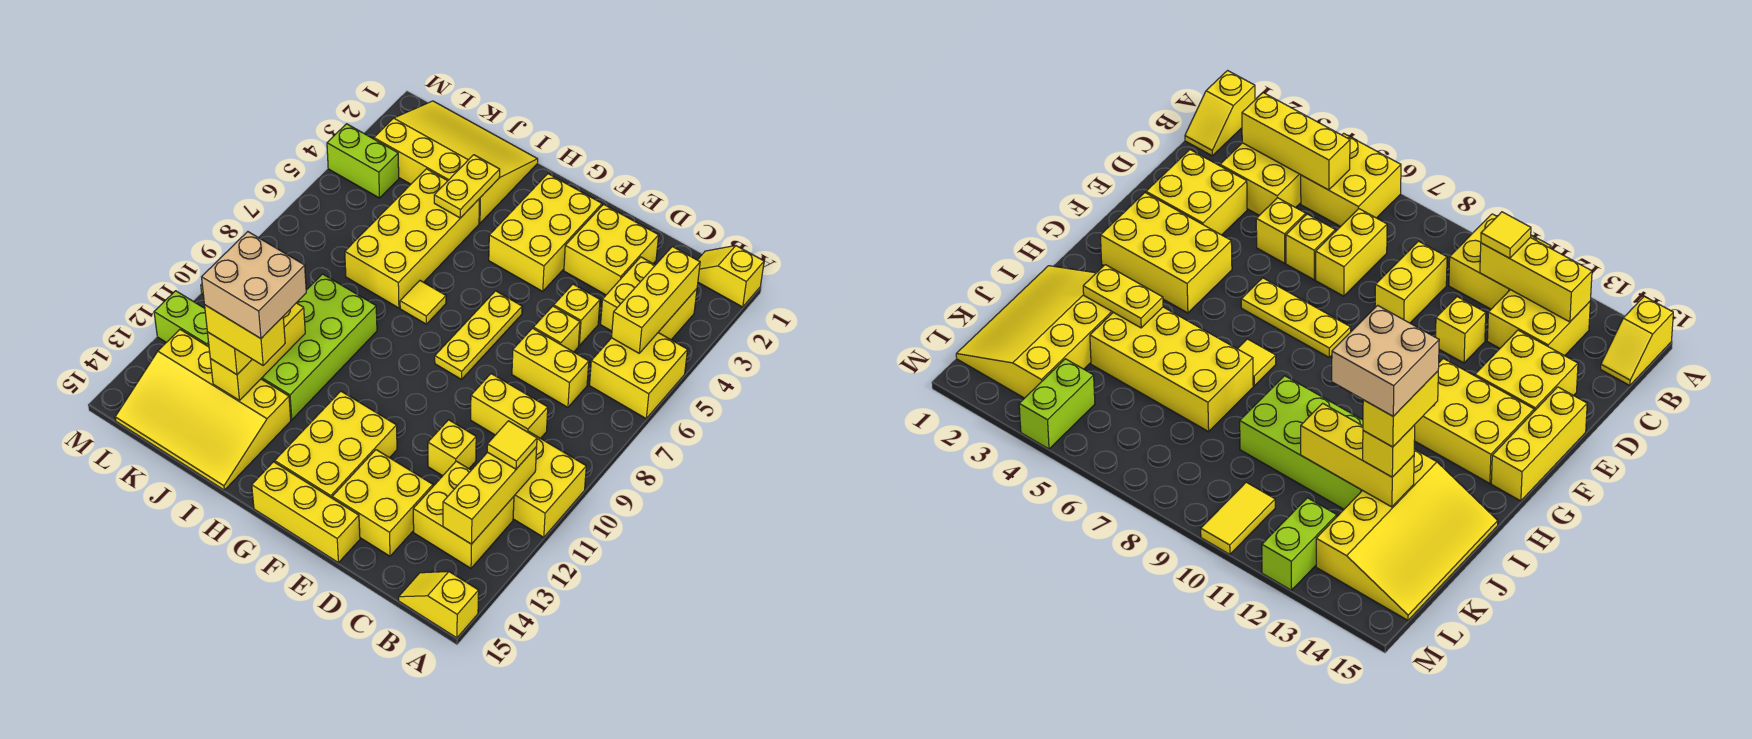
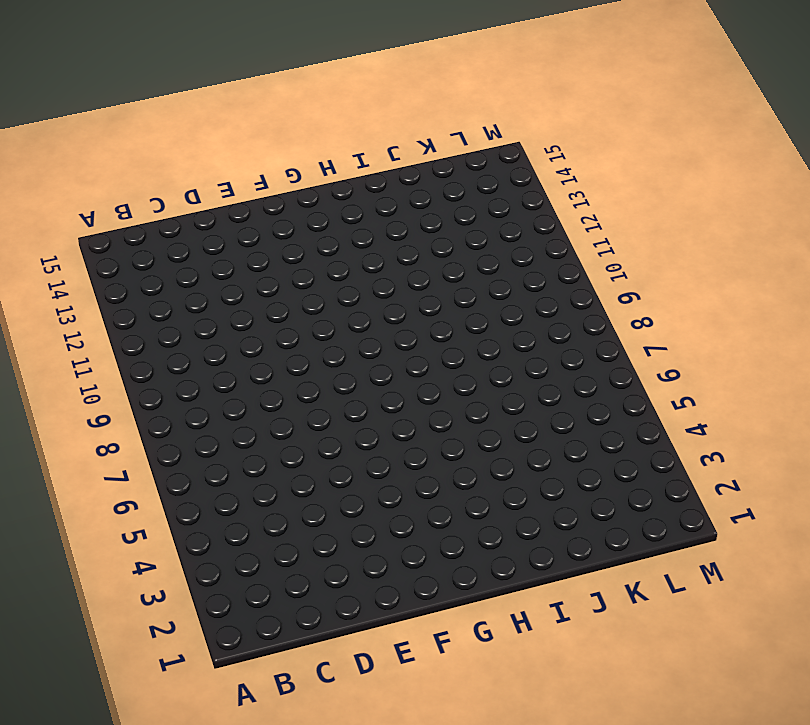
none -> yellow slope A1:B1 level 1 top A
none -> yellow brick A5:B6 level 1
none -> yellow brick A10:B11 level 1
none -> yellow slope A15:B15 level 1 top A

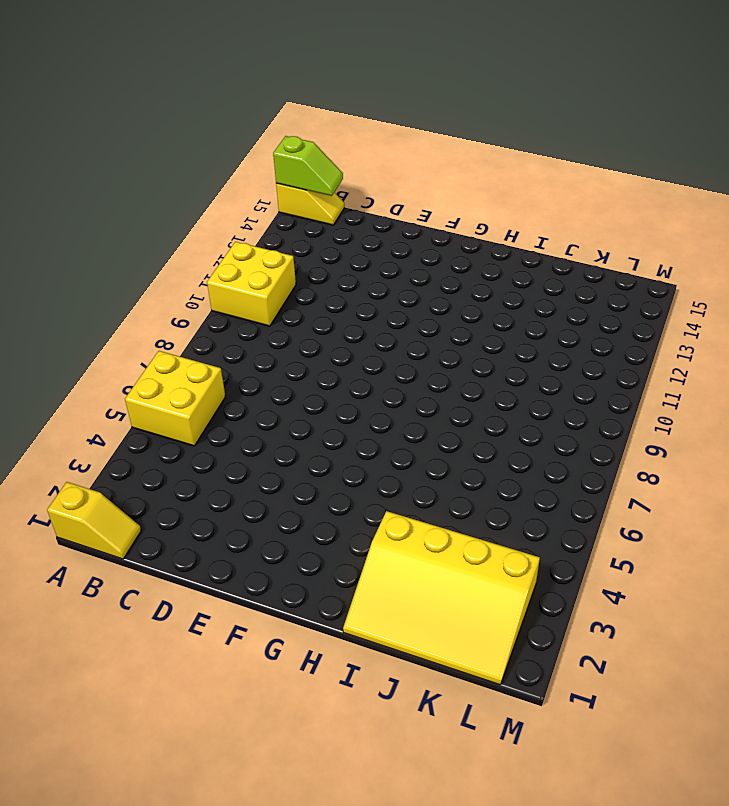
lime slope A15:B15 level 2 top A -> none
none -> yellow brick B3:C4 level 1
none -> yellow brick B12:C13 level 1
none -> yellow brick C7:D7 level 1
none -> yellow brick C9:D9 level 1

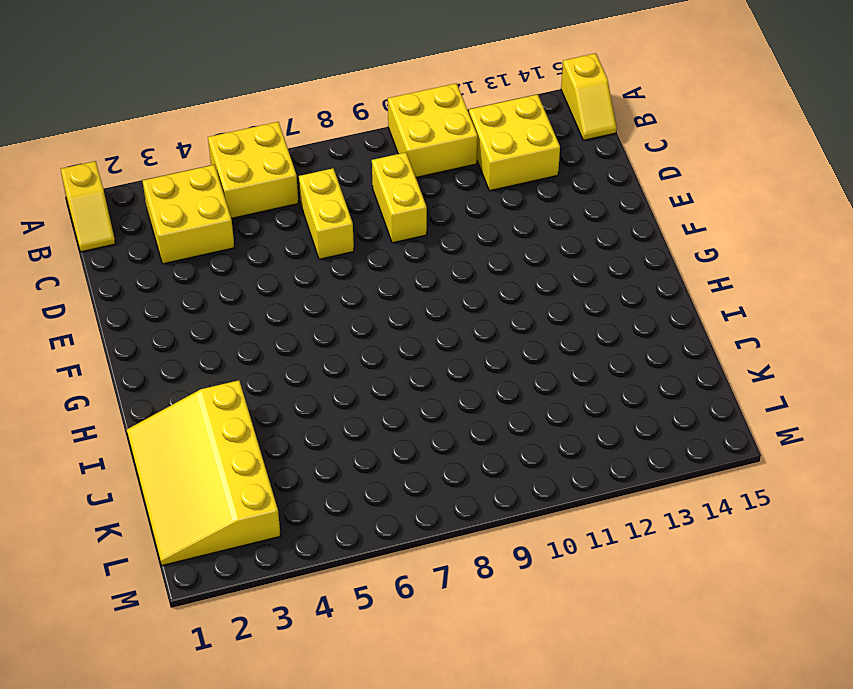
none -> yellow brick D2:E3 level 1
none -> yellow brick D5 level 1
none -> yellow brick D6 level 1
none -> yellow brick D11 level 1

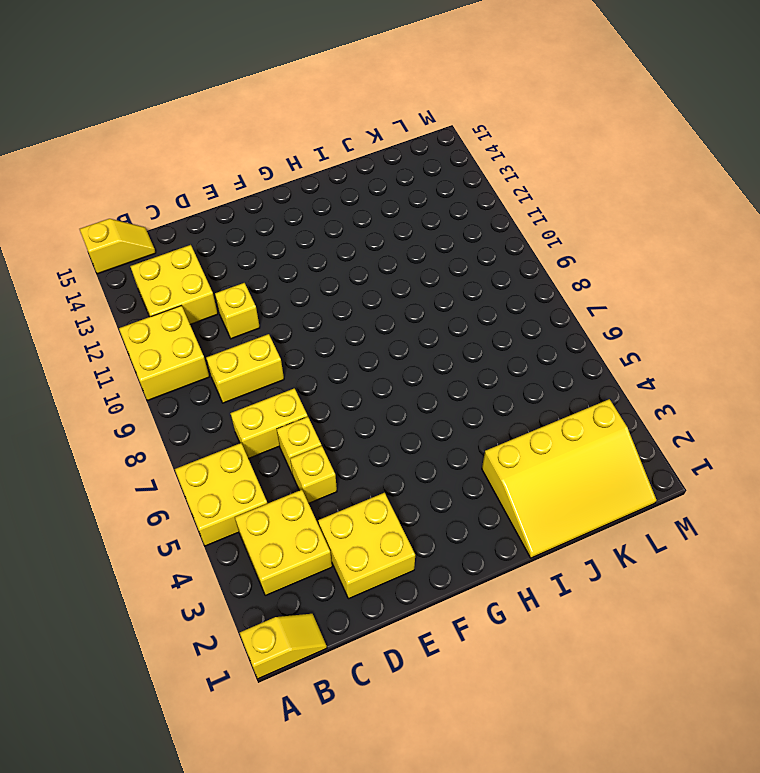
none -> yellow brick D13:E14 level 1
none -> yellow brick E15:G15 level 1
none -> yellow brick F2:G4 level 1
none -> yellow plate F6:F8 level 1

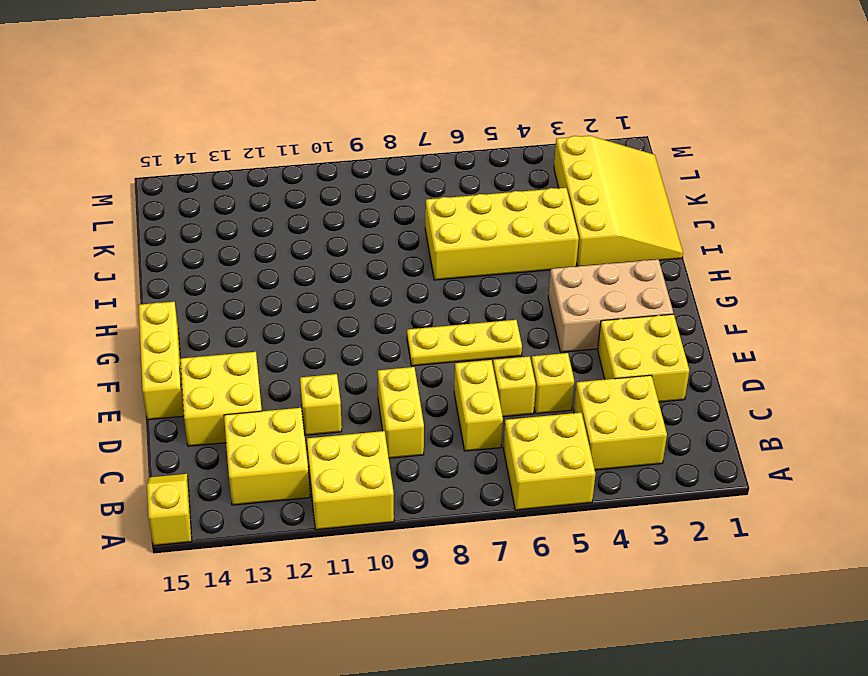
tan brick F2:G4 level 1 -> yellow brick F2:G4 level 1
none -> yellow slope A1:B1 level 1 top A
none -> yellow brick F12:G14 level 1
none -> yellow tile H7 level 1
none -> lime brick I9:J12 level 1

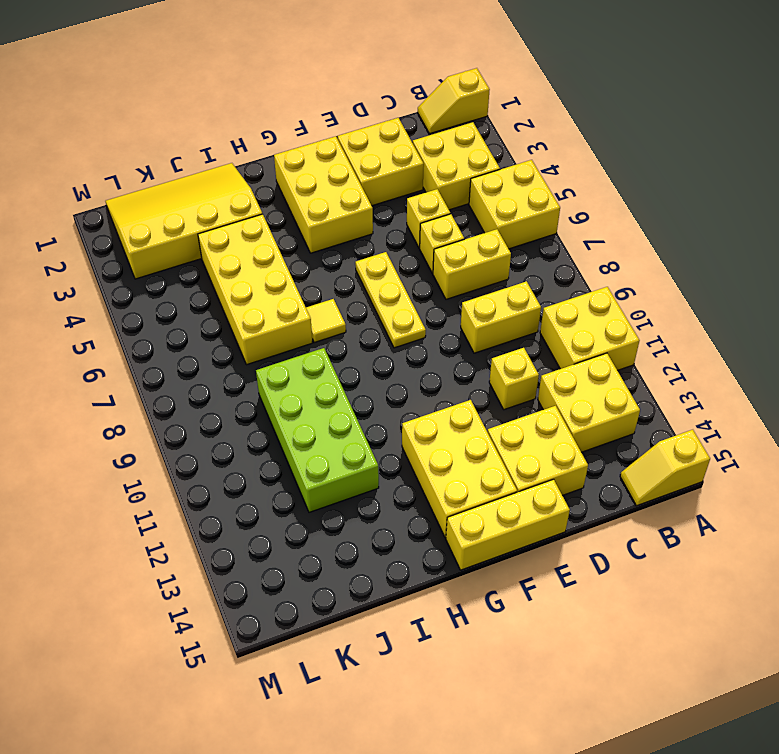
none -> yellow slope I13:L15 level 1 top 13
none -> lime brick L4:M4 level 1
none -> yellow tile L10:M10 level 1
none -> lime brick L12:M12 level 1

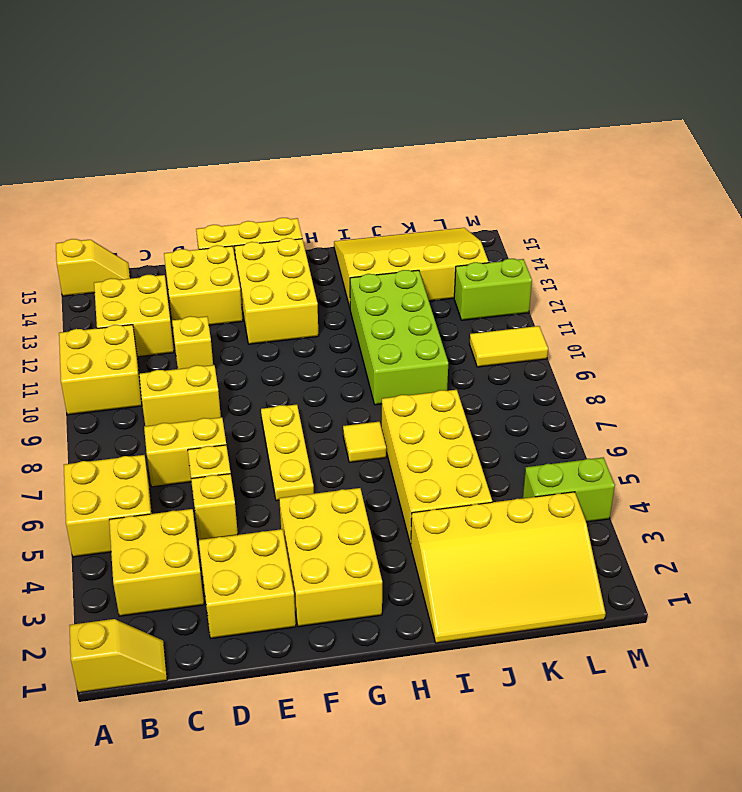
none -> yellow brick B3:B5 level 2
none -> yellow brick B11:B13 level 2
none -> yellow plate I3:I4 level 2
none -> yellow brick J11:J13 level 2

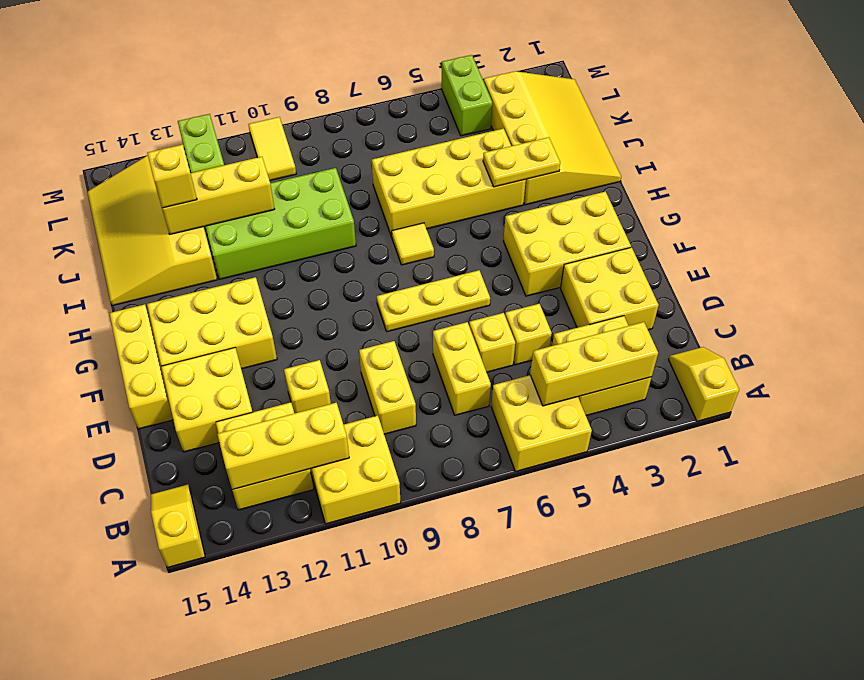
none -> yellow tile B11 level 3
none -> yellow brick I13:J13 level 4
none -> tan brick I12:J13 level 5

